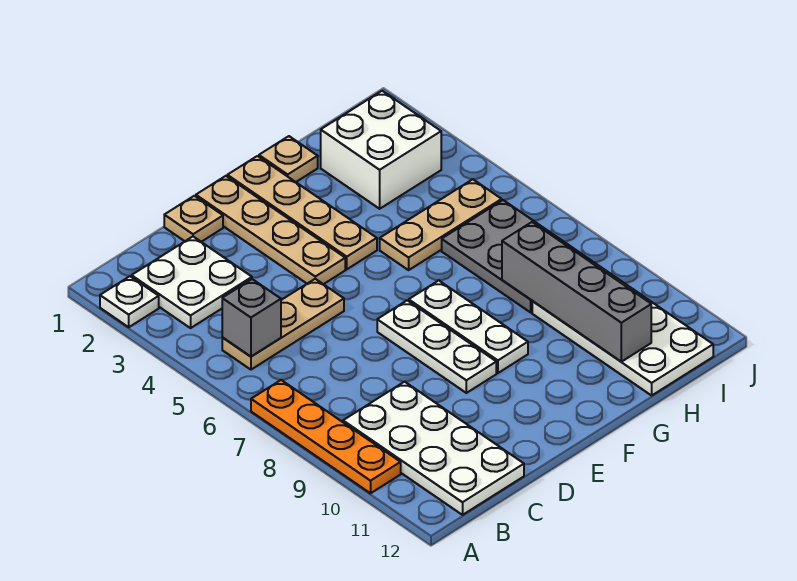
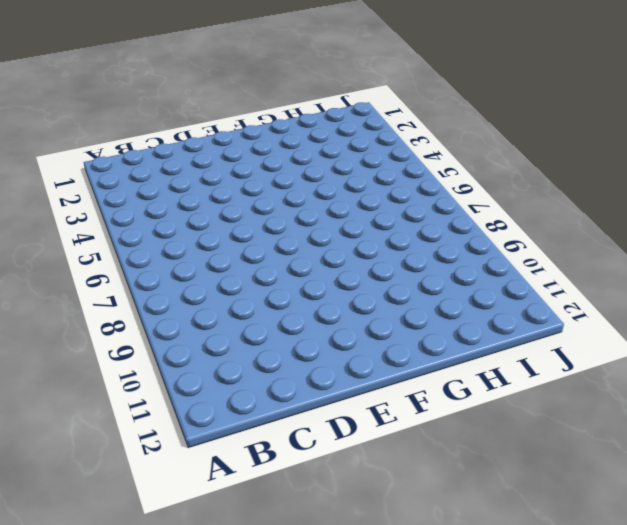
none -> white plate A2 level 1
none -> orange plate A7:A10 level 1
none -> white plate B2:C3 level 1

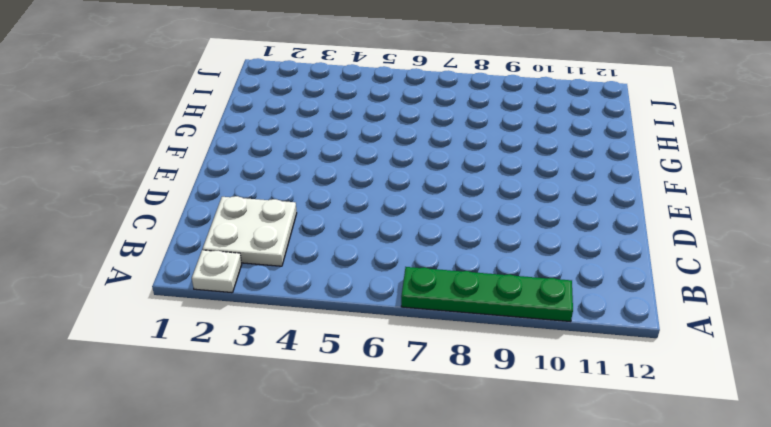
green plate A7:A10 level 1 -> orange plate A7:A10 level 1
none -> tan plate B5:D5 level 1
none -> white plate B9:C12 level 1
none -> tan plate D1 level 1

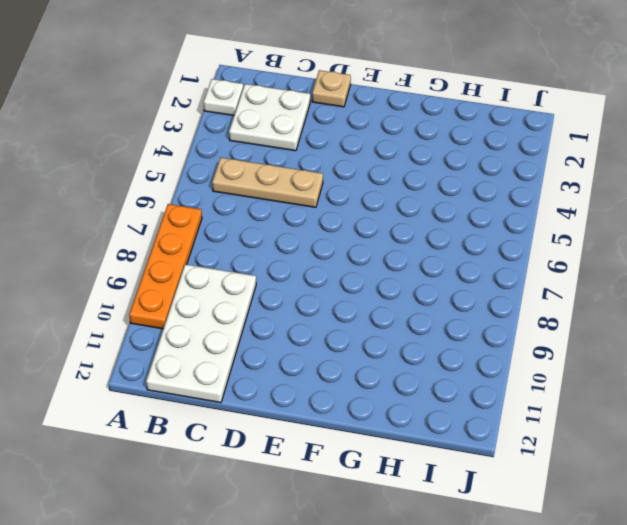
none -> tan plate E1:E4 level 1
none -> white plate E7:E9 level 1
none -> tan plate F1:F4 level 1

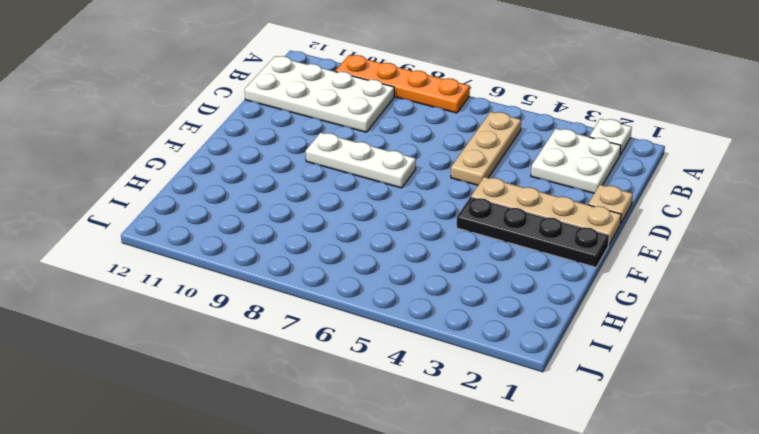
black plate F1:F4 level 1 -> tan plate F1:F4 level 1
none -> white plate F7:F9 level 1
none -> tan plate G1 level 1
none -> tan plate G5:I5 level 1

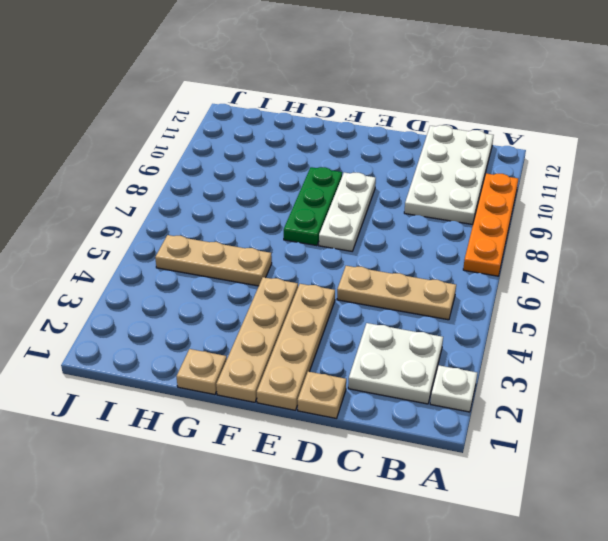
green plate F7:F9 level 1 -> white plate F7:F9 level 1
none -> white brick H2:I3 level 1
none -> grey plate H6:I8 level 1
none -> white plate H9:I12 level 1

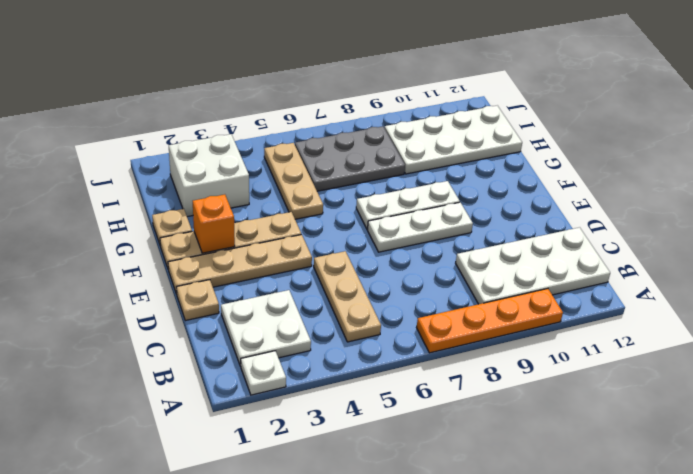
orange brick F2 level 2 -> none
none -> grey brick B5 level 2
none -> grey brick H8:H11 level 2

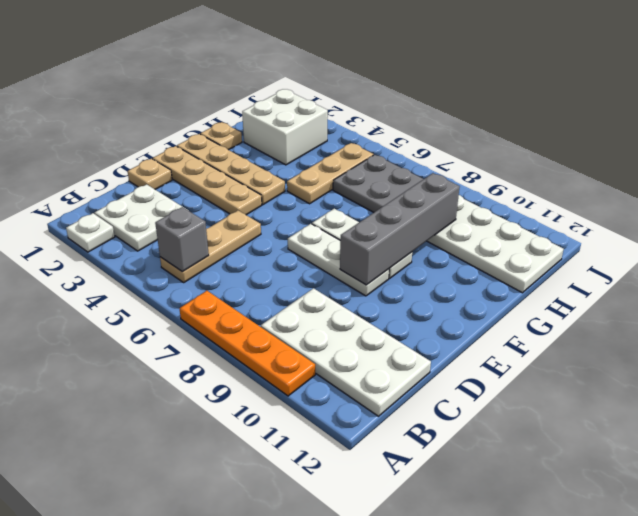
grey brick E9:H9 level 2 -> grey brick H8:H11 level 2

